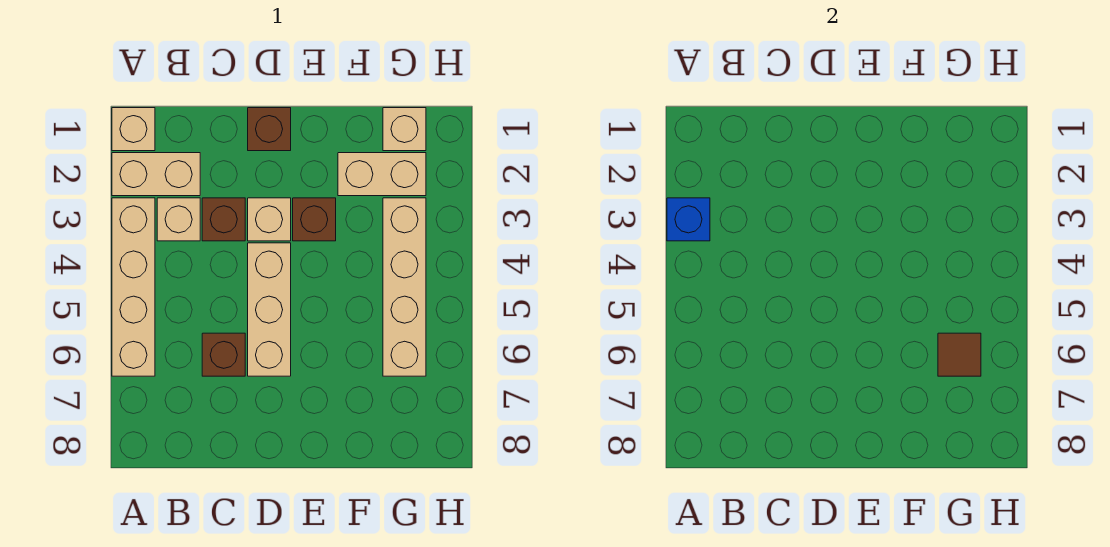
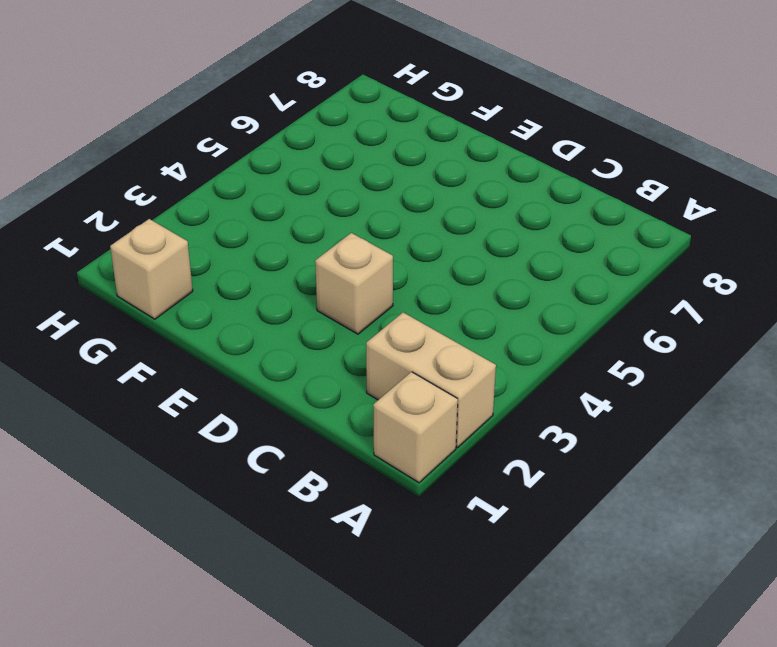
none -> tan brick A3:A6 level 1
none -> tan brick B3 level 1
none -> brown brick C3 level 1

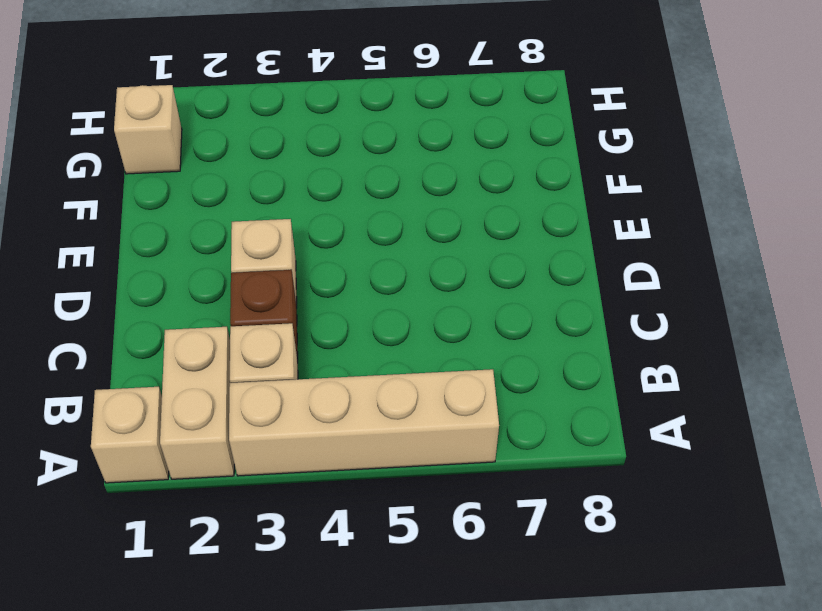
none -> brown brick C6 level 1
none -> brown brick D1 level 1
none -> tan brick D4:D6 level 1

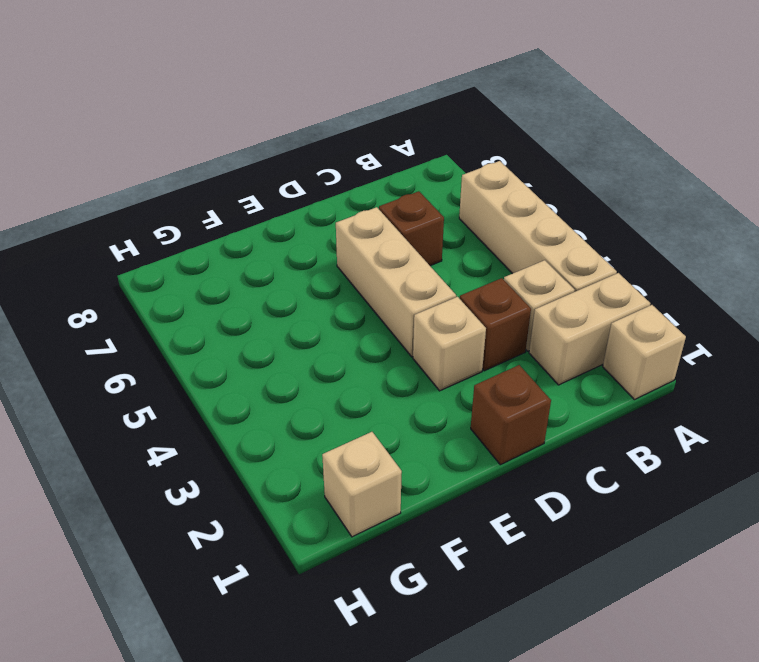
none -> brown brick E3 level 1
none -> tan brick F2:G2 level 1
none -> tan brick G3:G6 level 1

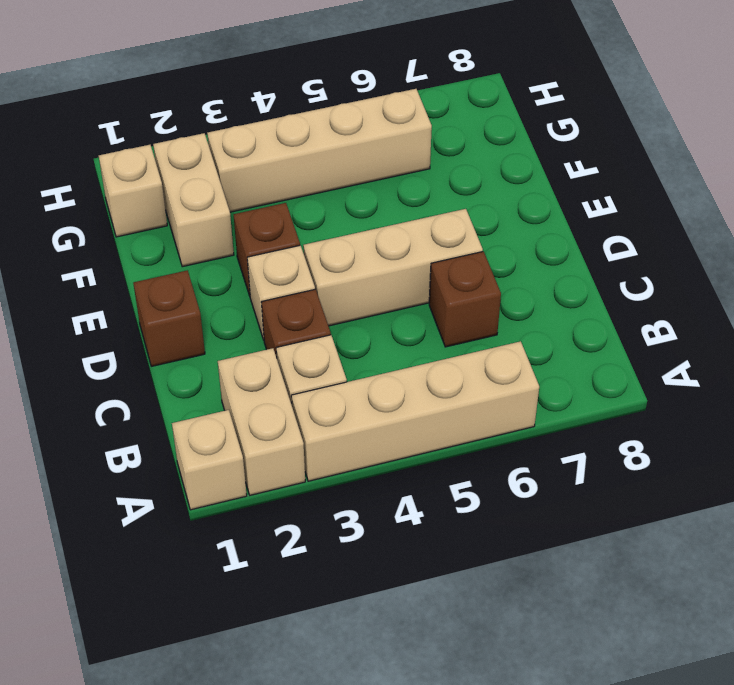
none -> blue brick A3 level 2
none -> brown tile G6 level 2

